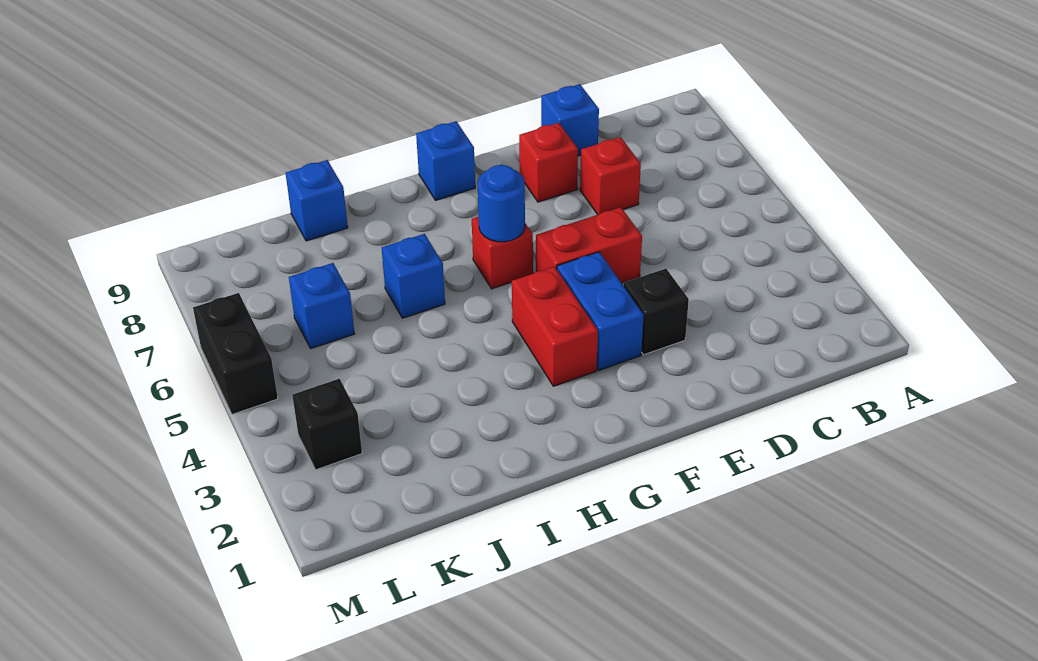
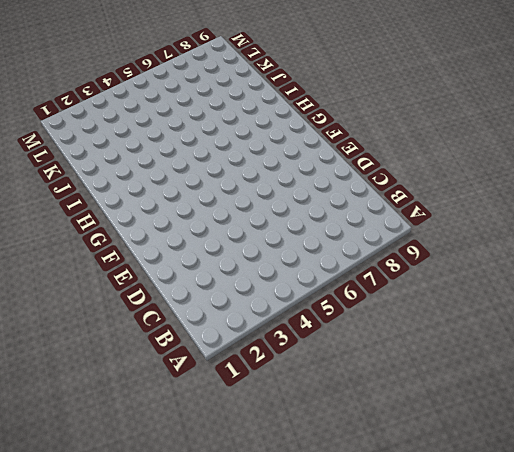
none -> red brick D7 level 1
none -> blue brick D9 level 1
none -> black brick E3 level 1

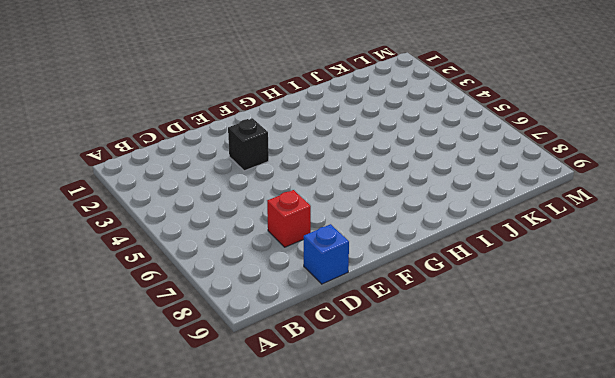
none -> red brick E5:F5 level 1
none -> red brick E8 level 1
none -> blue brick F3:F4 level 1

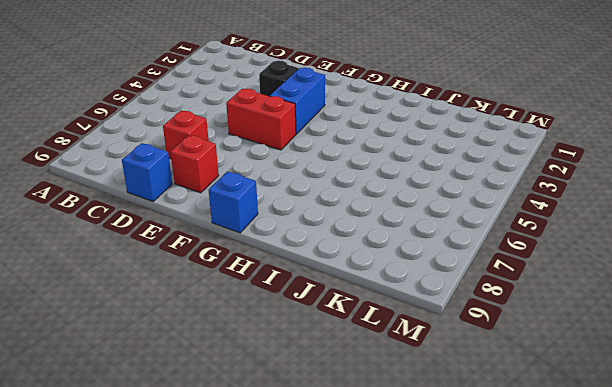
none -> red brick G3:G4 level 1
none -> red brick G6 level 1
none -> blue brick I6 level 1

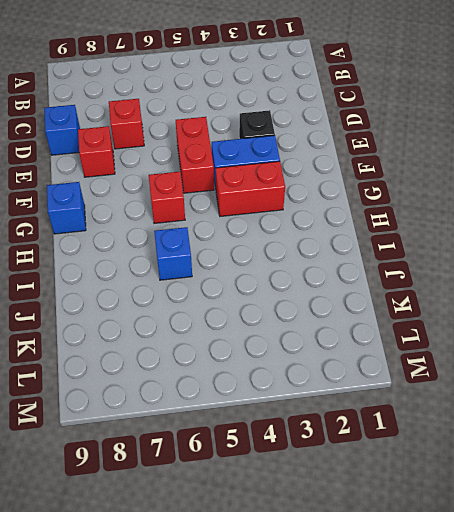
none -> blue brick J9 level 1
none -> blue brick K6 level 1
none -> black brick L3 level 1

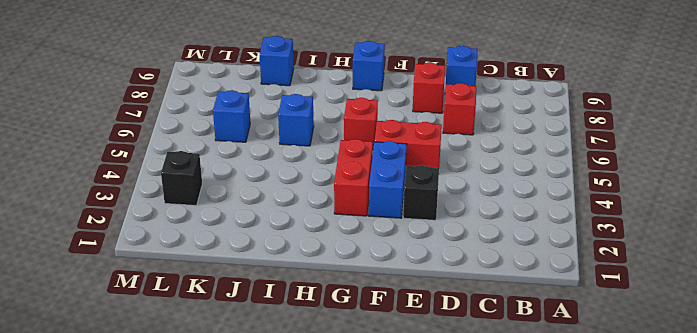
none -> black brick M5:M6 level 1
none -> blue round brick G6 level 2

